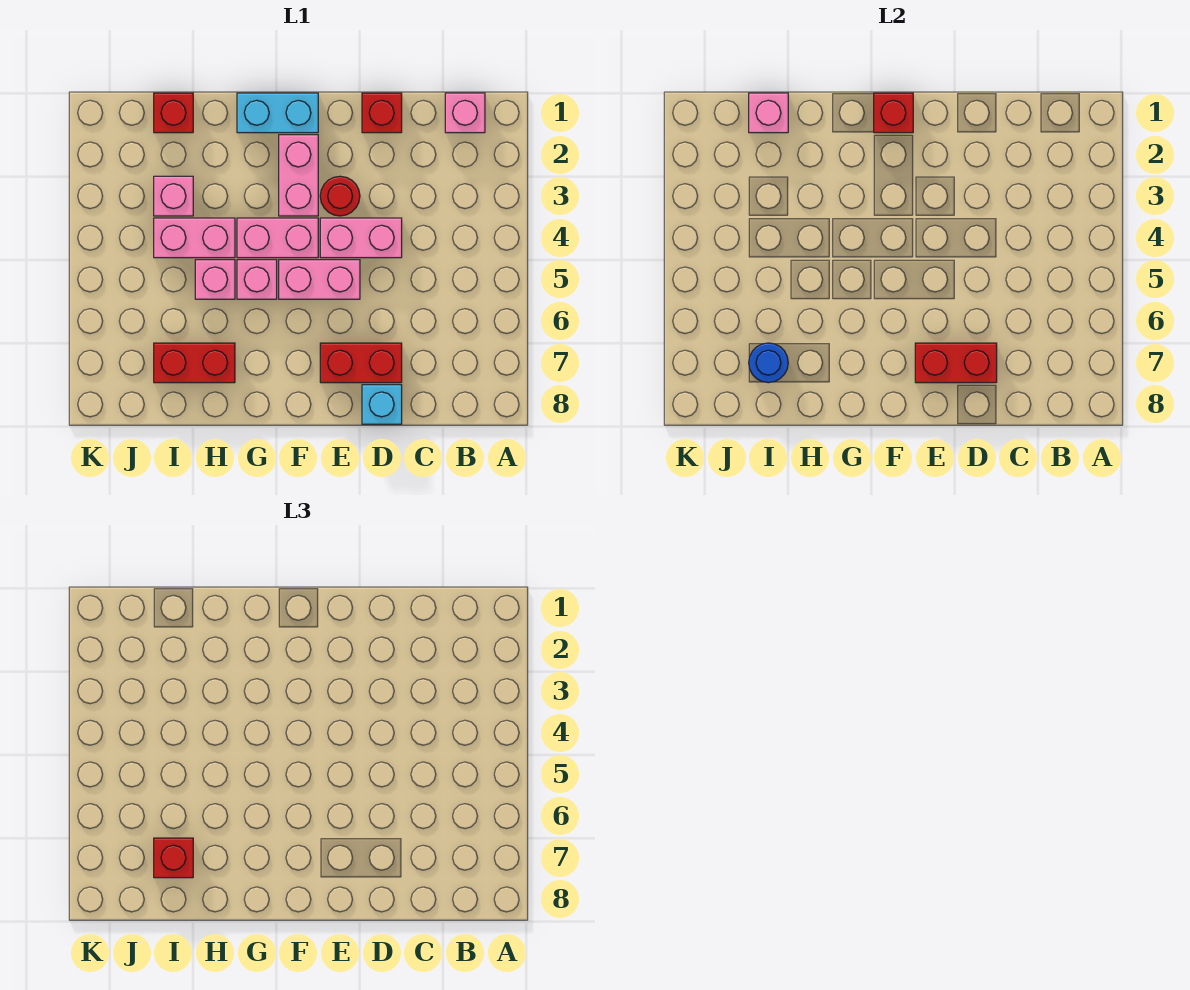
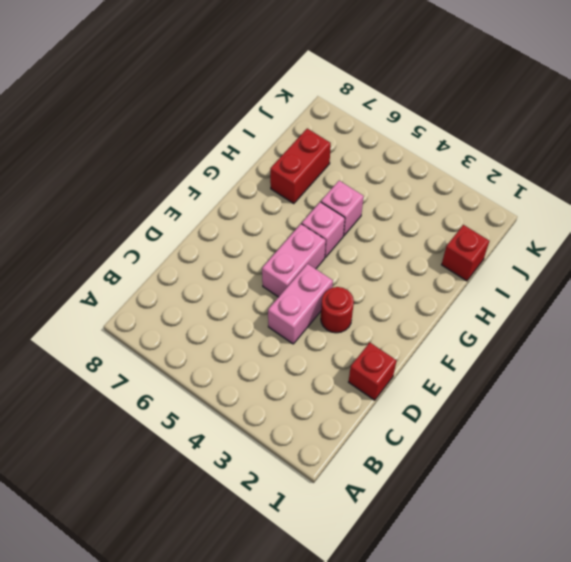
none -> pink brick B1 level 1
none -> red brick D7:E7 level 1
none -> cyan brick D8 level 1

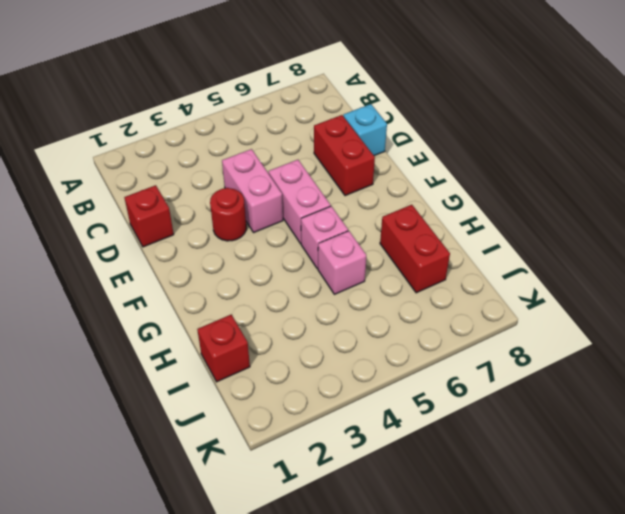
none -> pink brick B1 level 1
none -> cyan brick F1:G1 level 1
none -> pink brick F2:F3 level 1

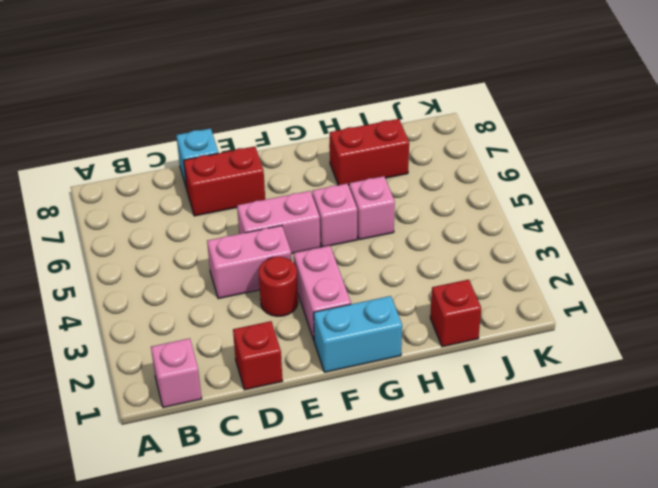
none -> pink brick F4:G4 level 1
none -> pink brick H4:I4 level 1
none -> pink brick I3 level 1

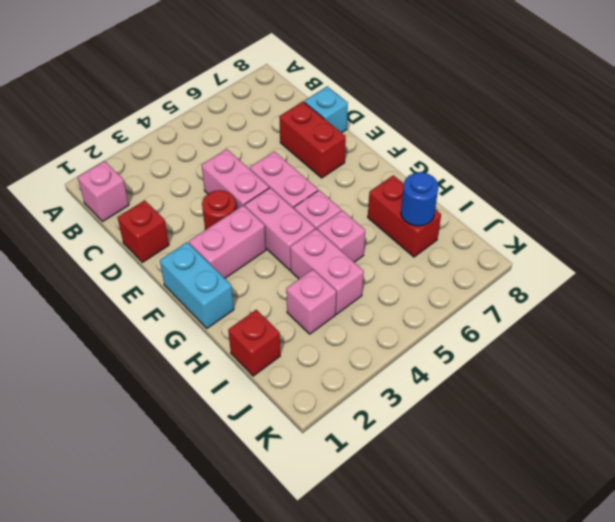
none -> red brick D7:E7 level 2
none -> red brick F1 level 2
none -> pink brick I1 level 2

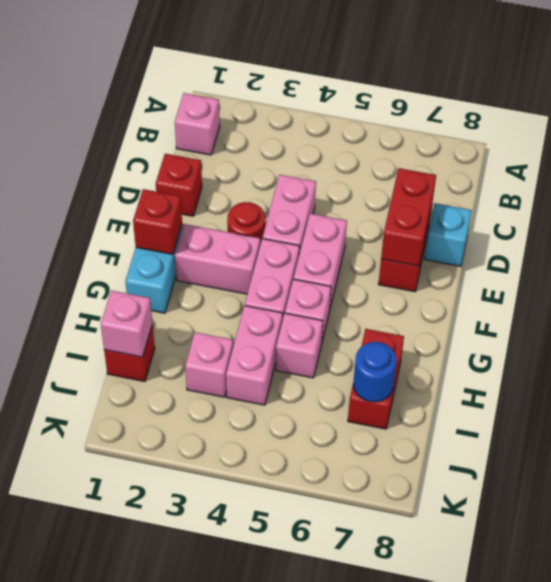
none -> red brick I7 level 3

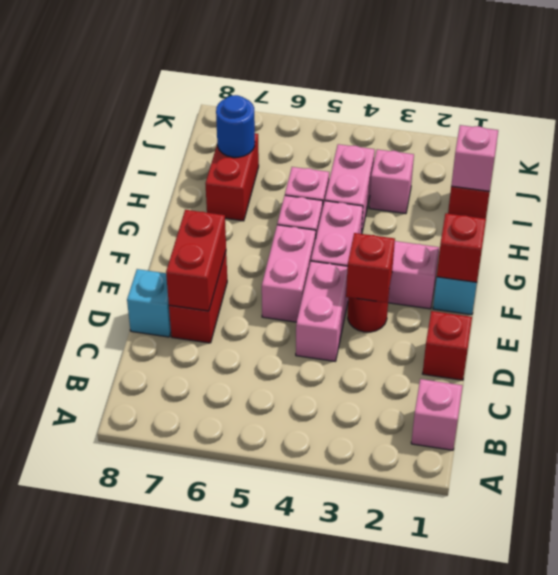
red brick E3 level 2 -> red brick I7 level 3

